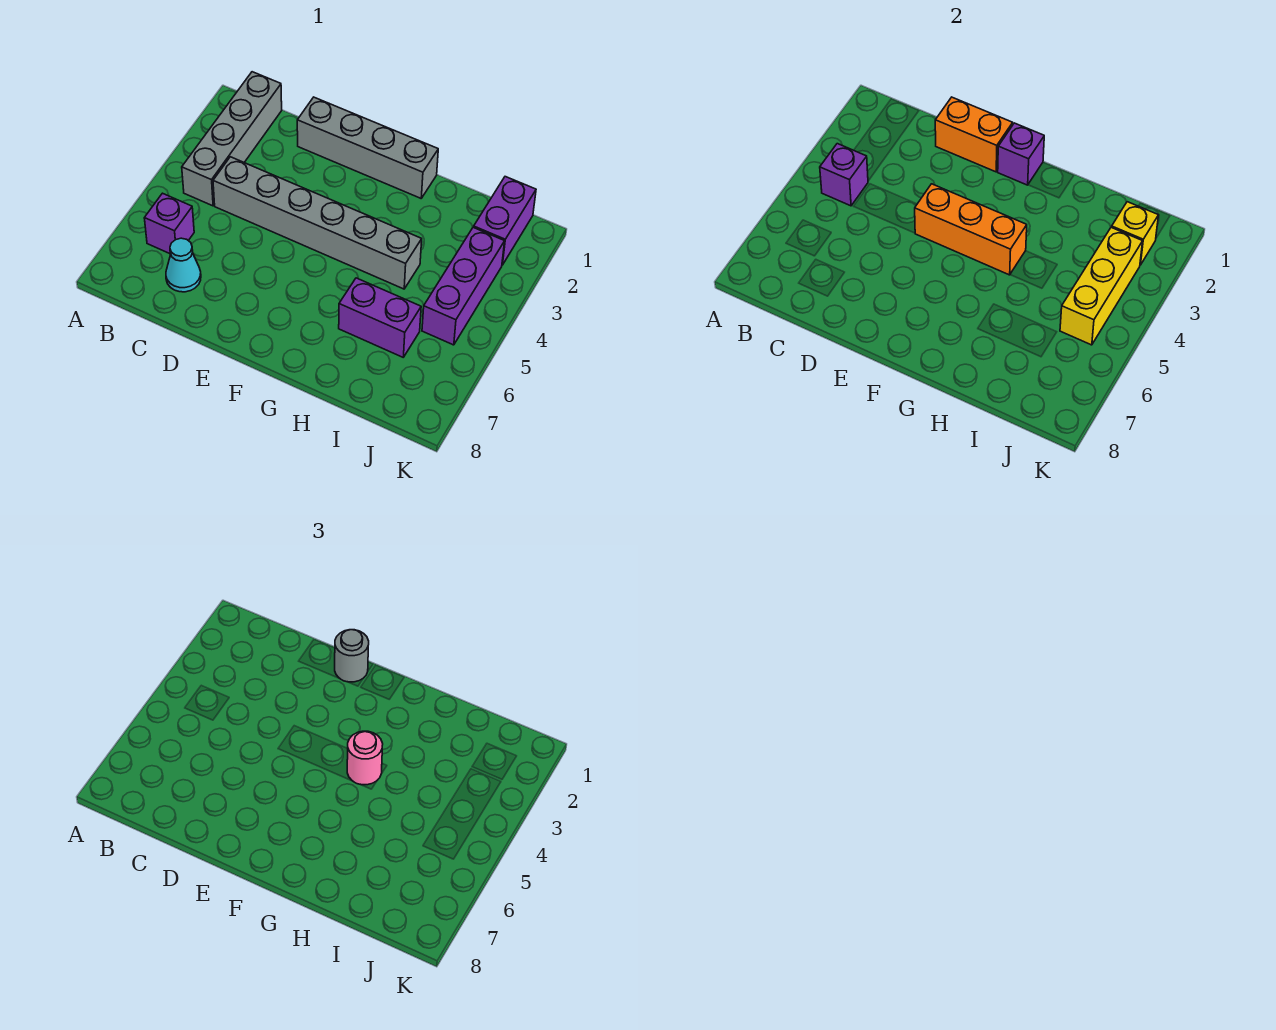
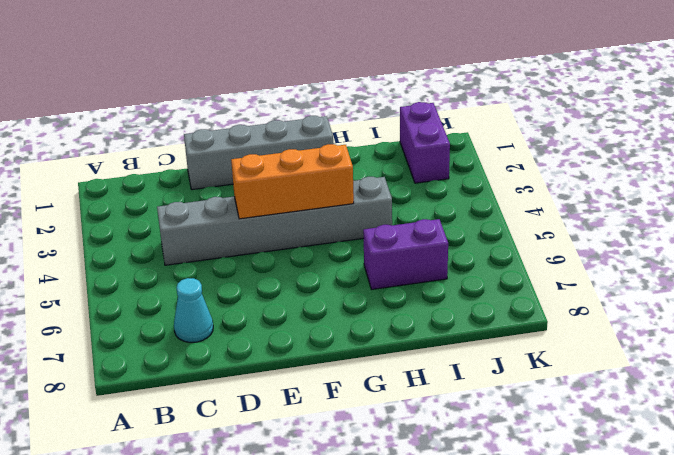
none -> grey brick B1:B4 level 1
none -> purple brick B6 level 1
none -> purple brick J3:J5 level 1

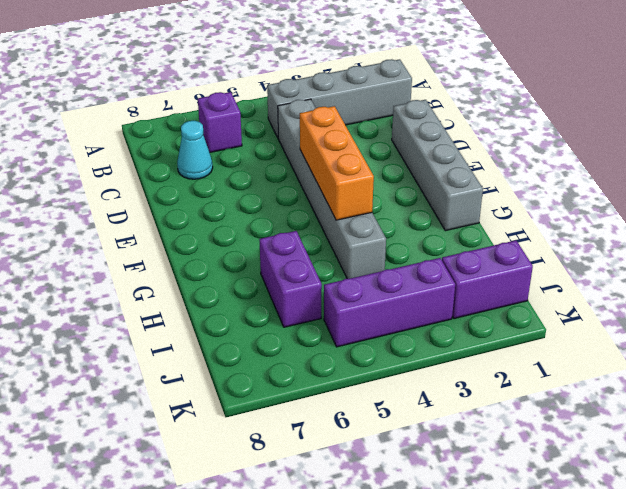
none -> purple brick B4 level 2
none -> orange brick D1:E1 level 2
none -> purple brick F1 level 2

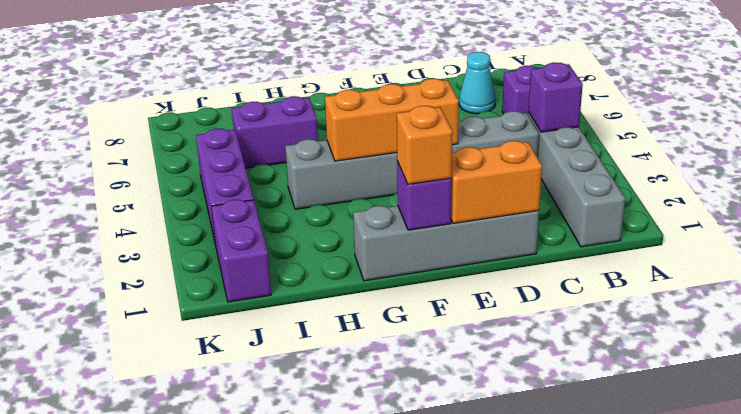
orange brick F1 level 3 -> none
none -> yellow brick J2 level 2
none -> yellow brick J3:J5 level 2
none -> grey round brick E1 level 3

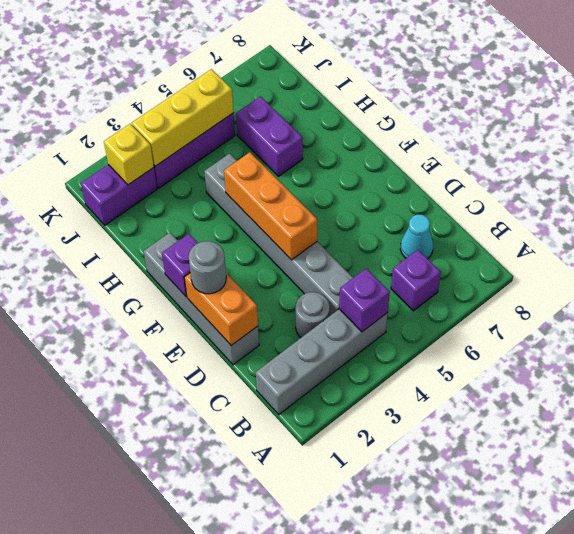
grey round brick C3 level 1 -> none
none -> pink round brick G4 level 3

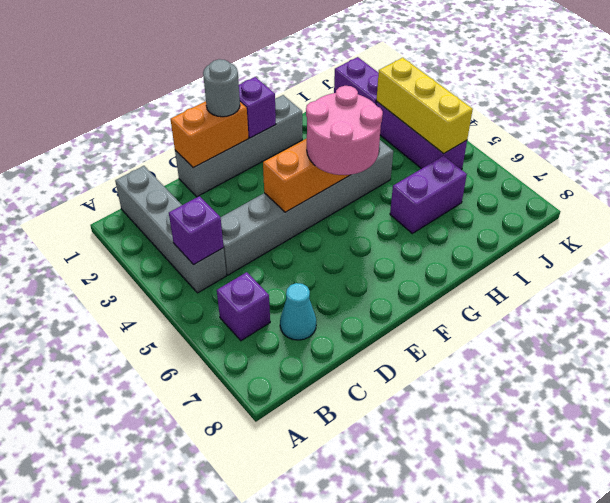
pink round brick F4:G5 level 3 -> pink round brick G4 level 3
none -> yellow brick J2 level 2

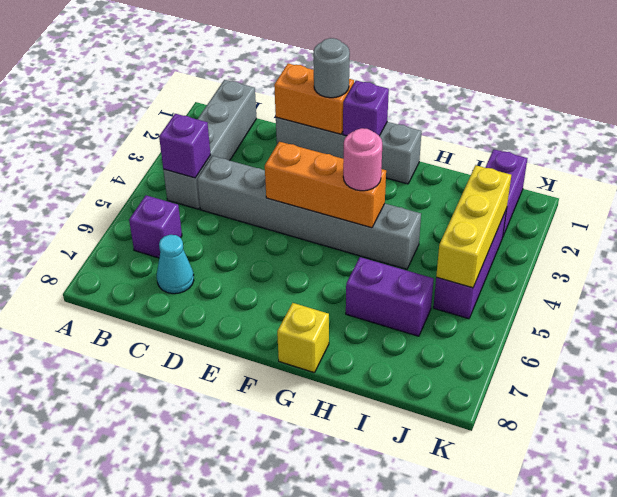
yellow brick G8 level 1 -> yellow brick J2 level 2

